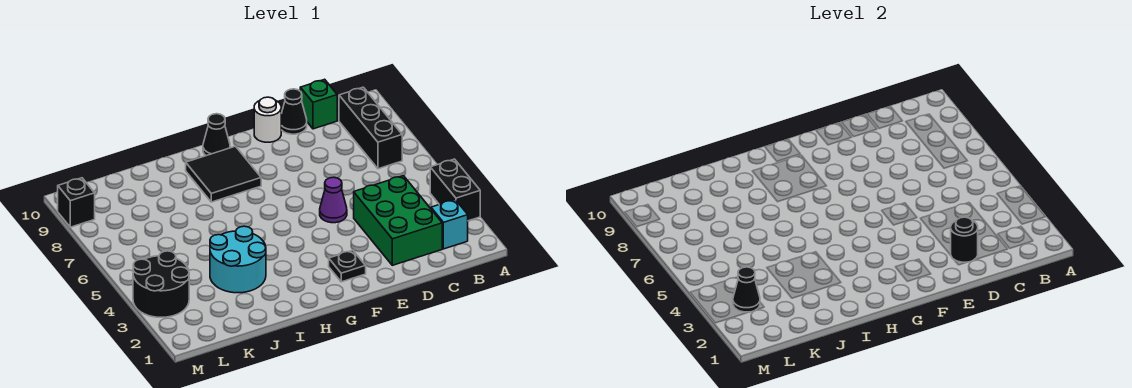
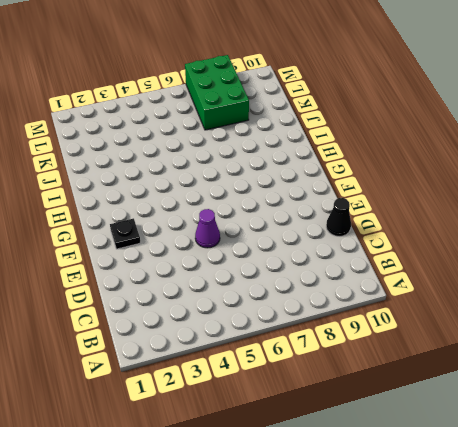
green brick K7:M8 level 1 -> green brick C2:D4 level 1
none -> black brick A3:A4 level 1
none -> cyan brick B2 level 1
none -> black brick B7:B9 level 1

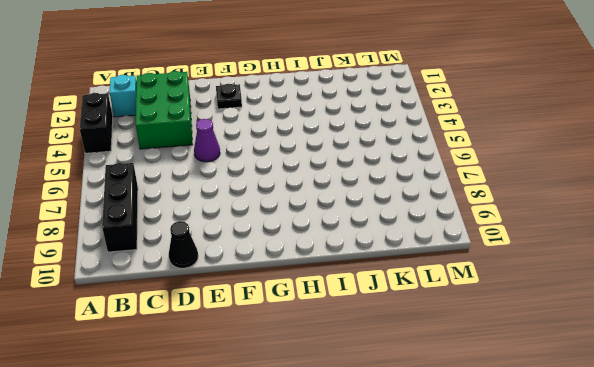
none -> green brick C10 level 1
none -> white round brick E10 level 1
none -> black tile G8:H9 level 1

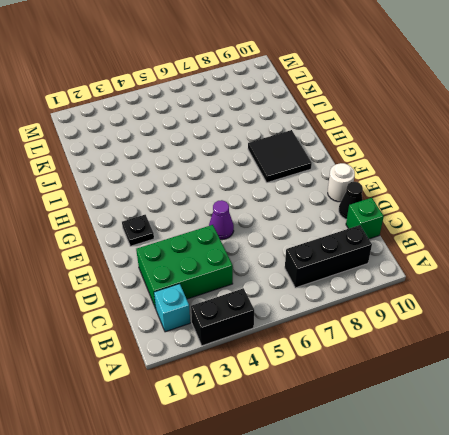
none -> black cone G10 level 1
none -> cyan round brick I3:J4 level 1
none -> black round brick L3:M4 level 1

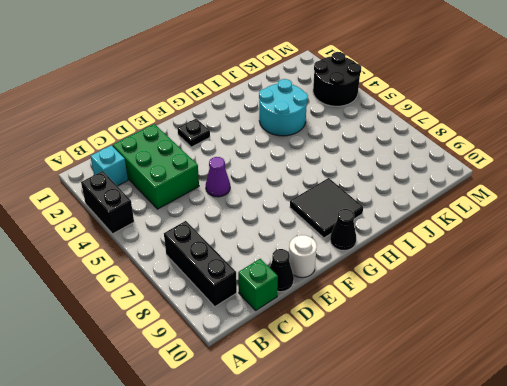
none -> black brick M9 level 1
none -> black round brick D2 level 2
none -> black cone L3 level 2

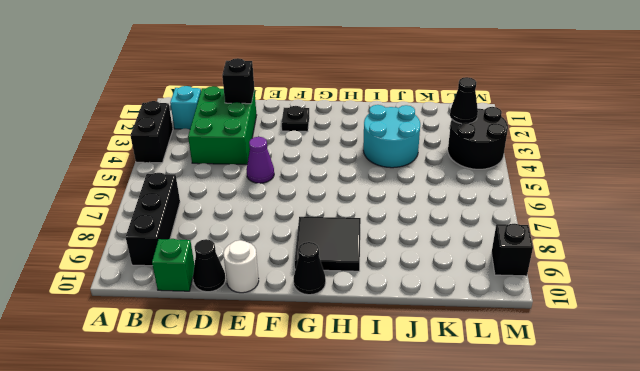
black brick D2 level 2 -> black round brick D2 level 2

